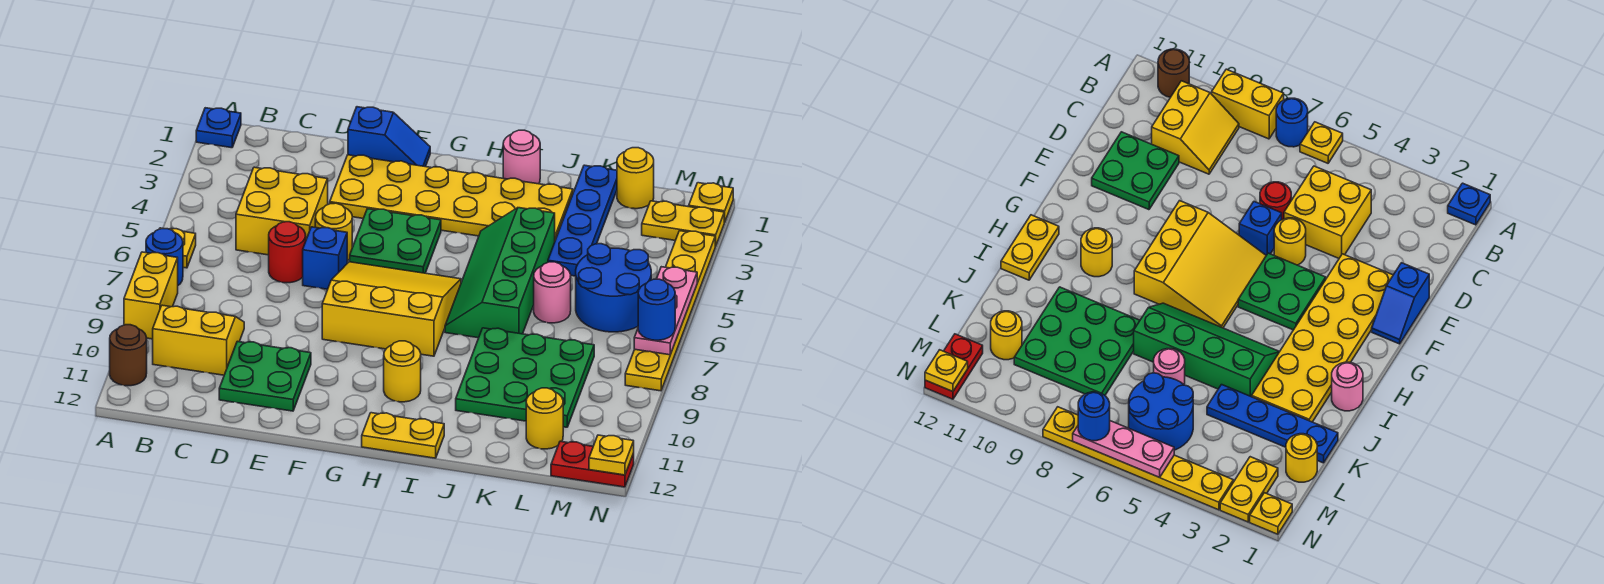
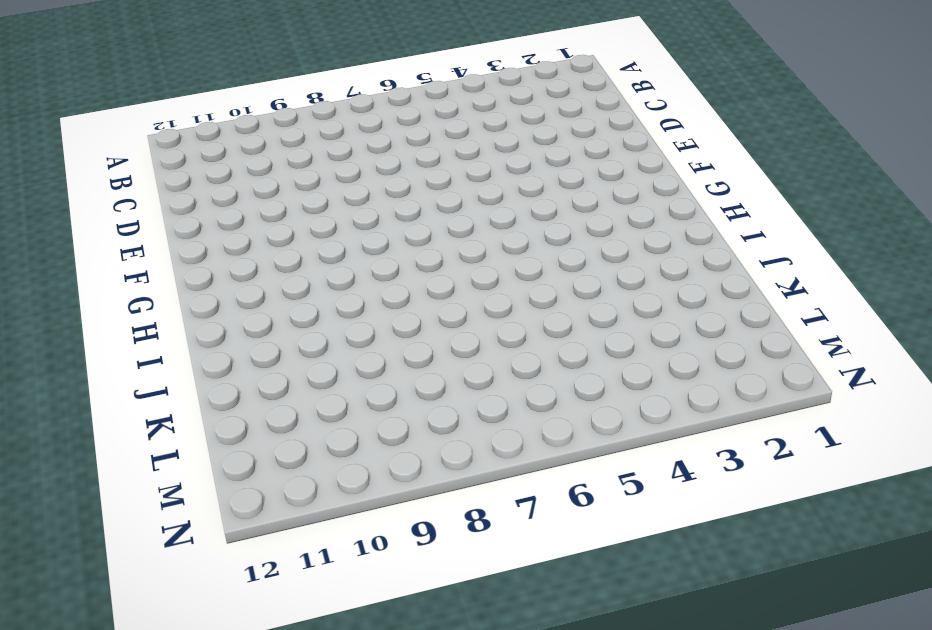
none -> blue plate A1 level 1
none -> yellow plate A6 level 1
none -> blue round brick A7 level 1
none -> yellow brick A8:A9 level 1

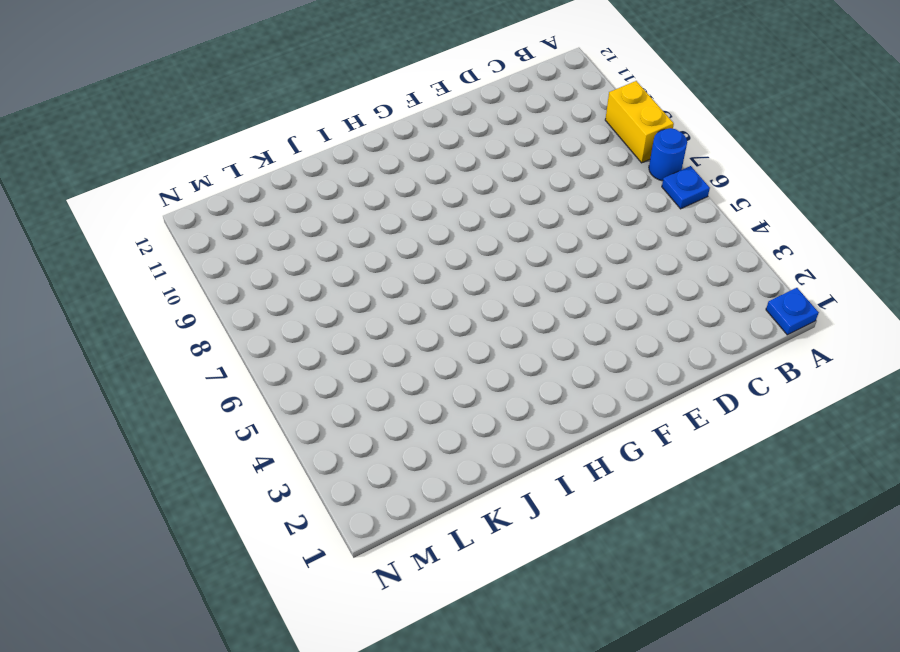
blue plate A6 level 1 -> yellow plate A6 level 1
none -> brown round brick A11 level 1
none -> yellow slope B9:C10 level 1 top 10
none -> yellow brick C4:D5 level 1
none -> red round brick D6 level 1

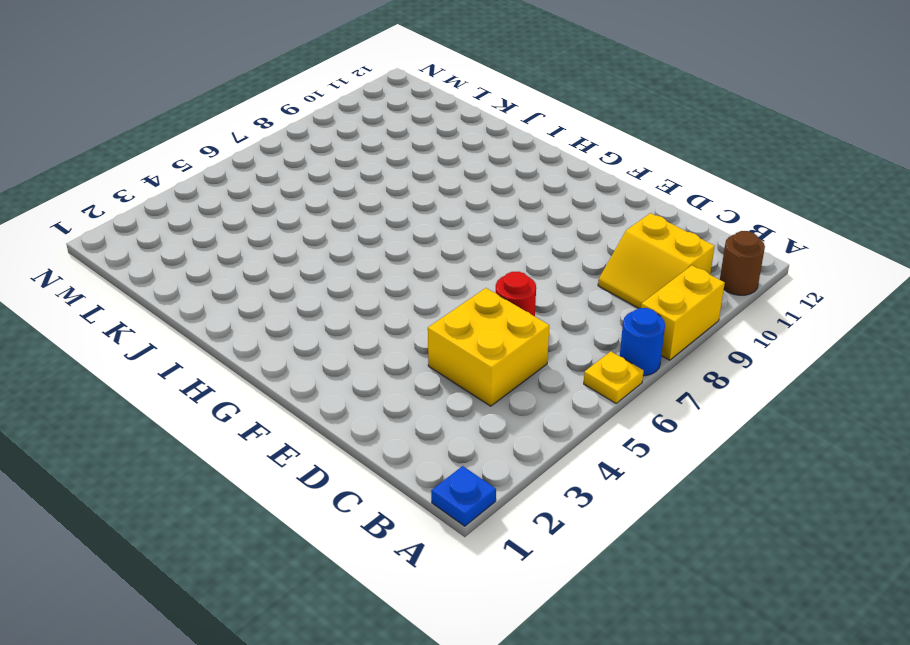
none -> green plate D10:E11 level 1
none -> blue slope E1:F1 level 1 top E
none -> yellow plate E2:J3 level 1
none -> yellow round brick E5 level 1

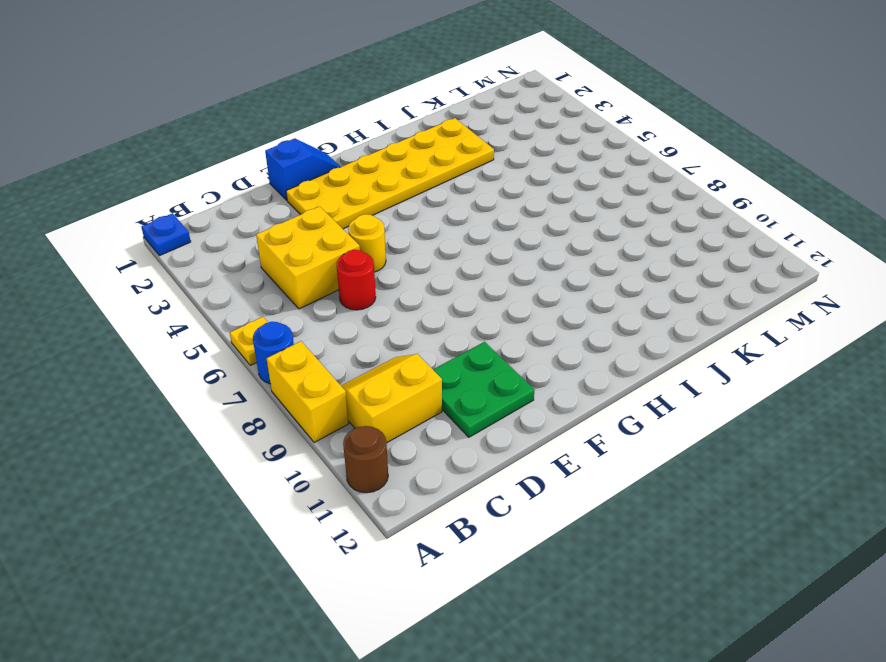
none -> blue brick E6 level 1
none -> green plate F4:G5 level 1
none -> yellow slope F6:H8 level 1 top 8
none -> yellow round brick H10 level 1

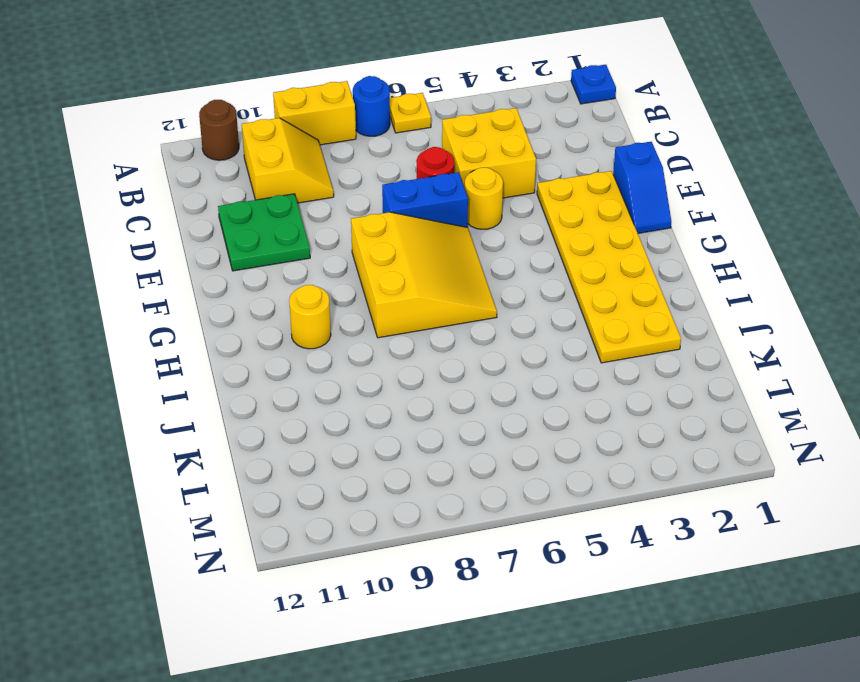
blue brick E6:E7 level 1 -> blue brick E6 level 1
none -> green plate F4:G5 level 1
none -> yellow plate H12:I12 level 1
none -> pink round brick I1 level 1
none -> green slope I4:J7 level 1 top J

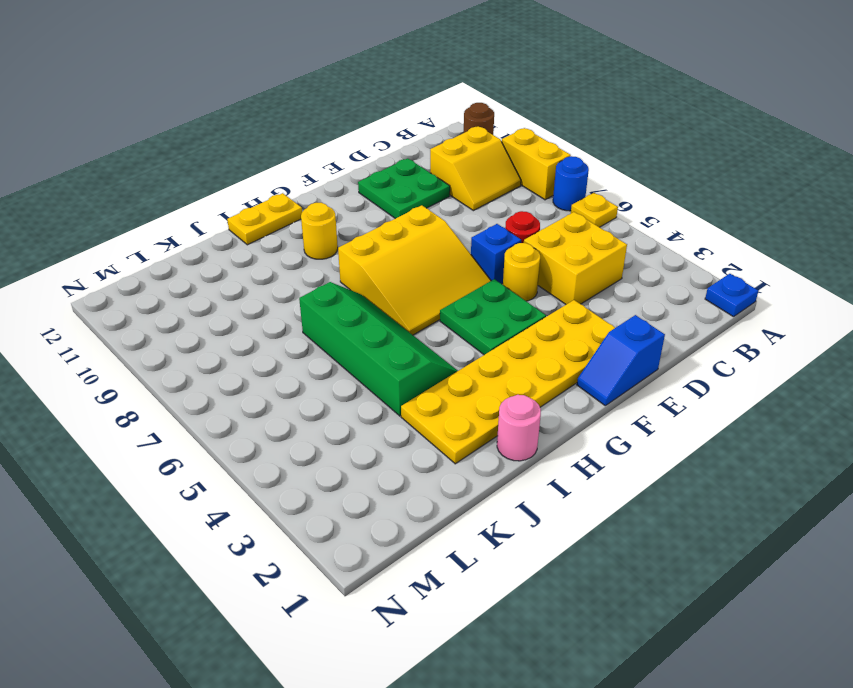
none -> green plate J8:L10 level 1
none -> blue plate K1:K4 level 1
none -> pink round brick K6 level 1
none -> yellow round brick L1 level 1

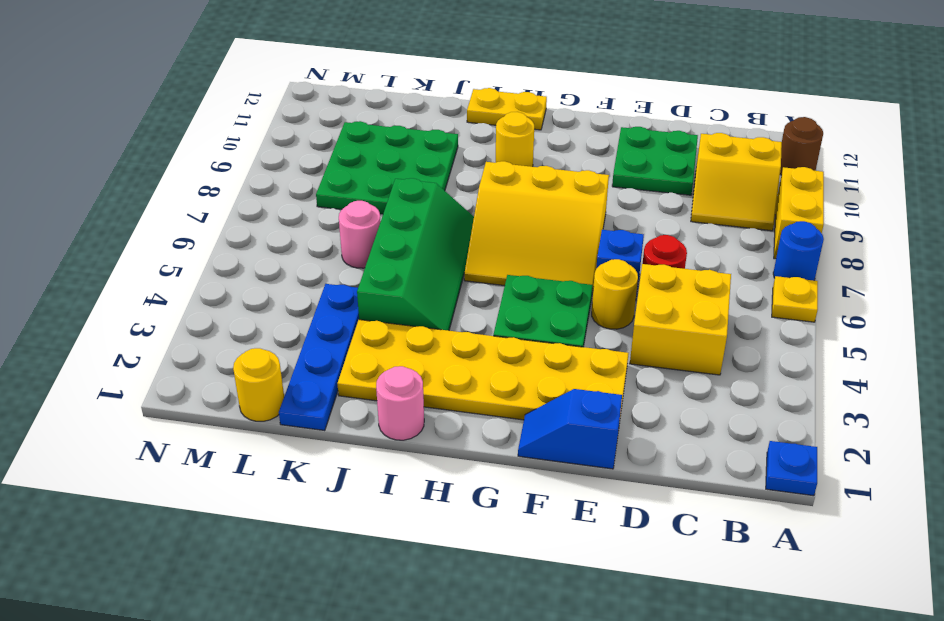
none -> blue round brick L5:M6 level 1
none -> yellow round brick L11 level 1
none -> yellow plate M2:N2 level 1
none -> red plate M12:N12 level 1

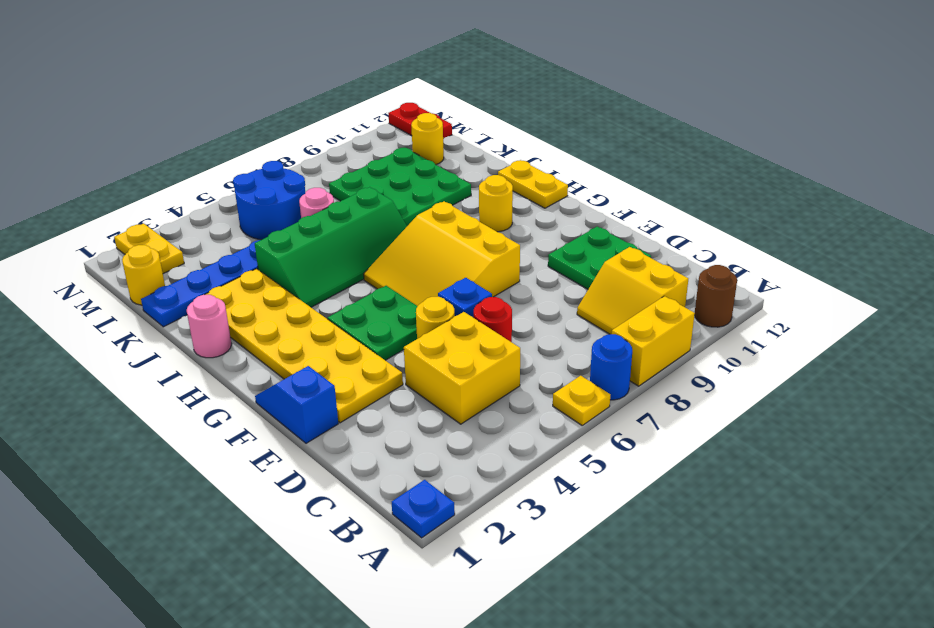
none -> yellow plate N1 level 1
none -> yellow plate N3:N8 level 1
none -> pink plate N5:N7 level 2
none -> yellow plate N12 level 2

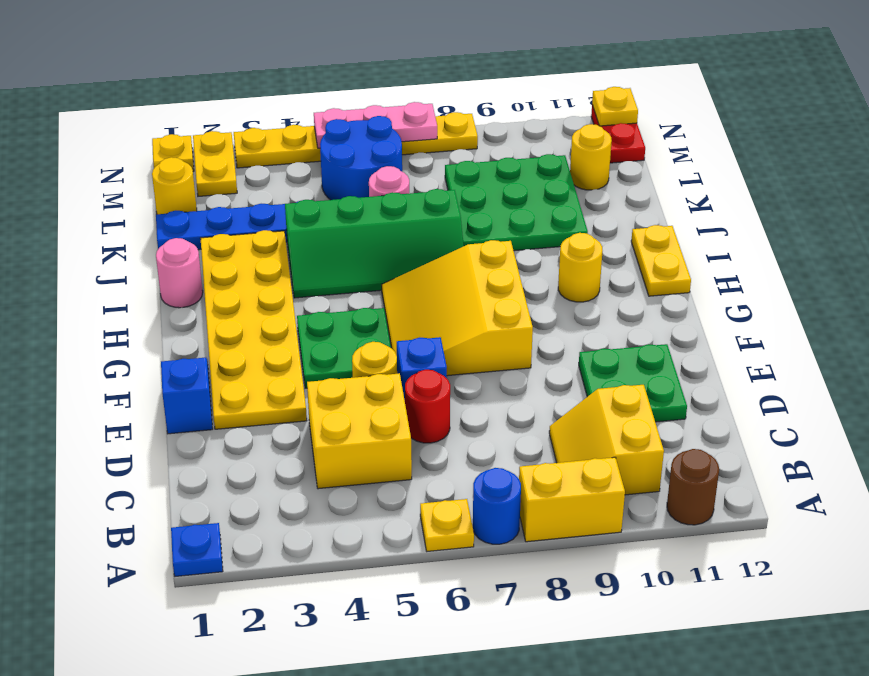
none -> blue round brick N7 level 3

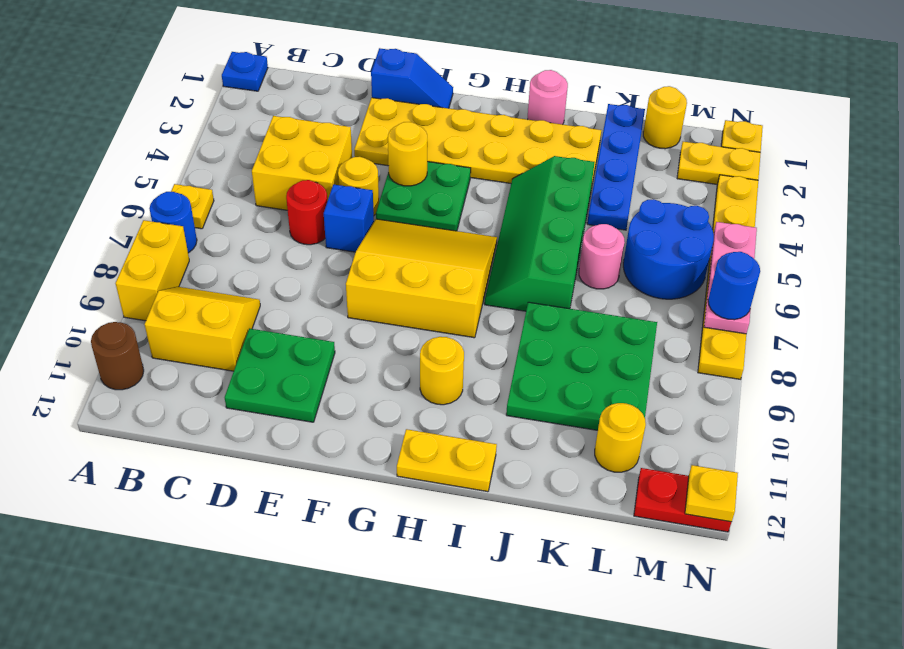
yellow round brick F4 level 2 -> none

